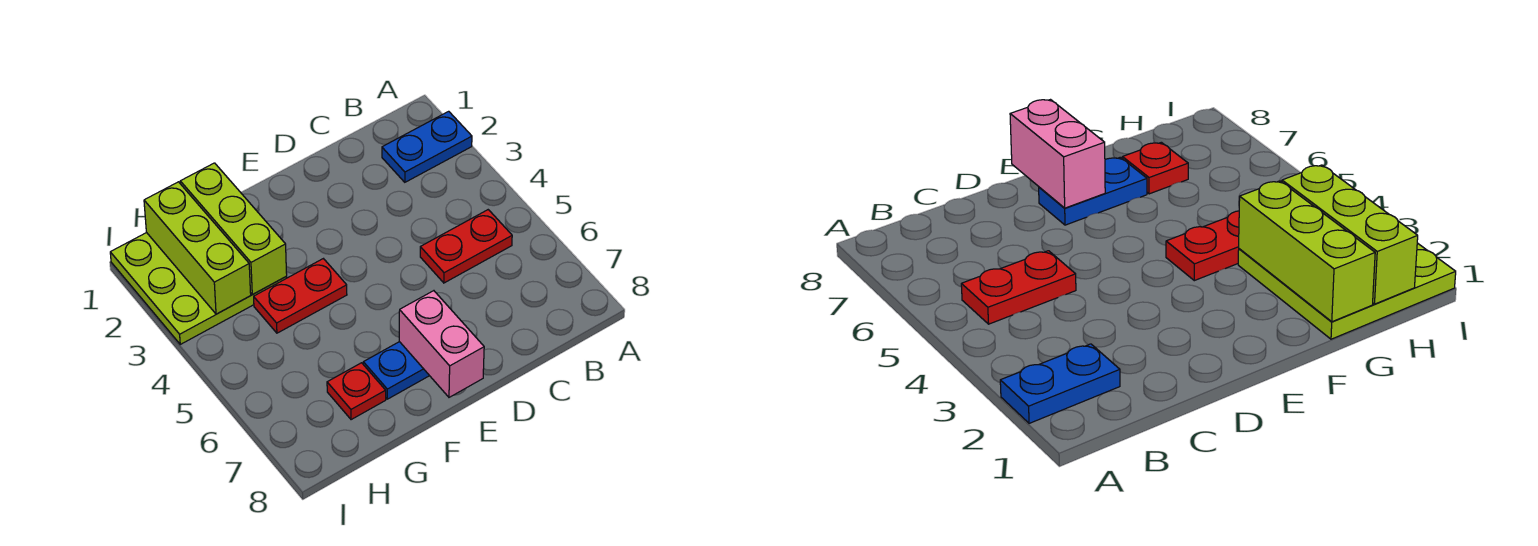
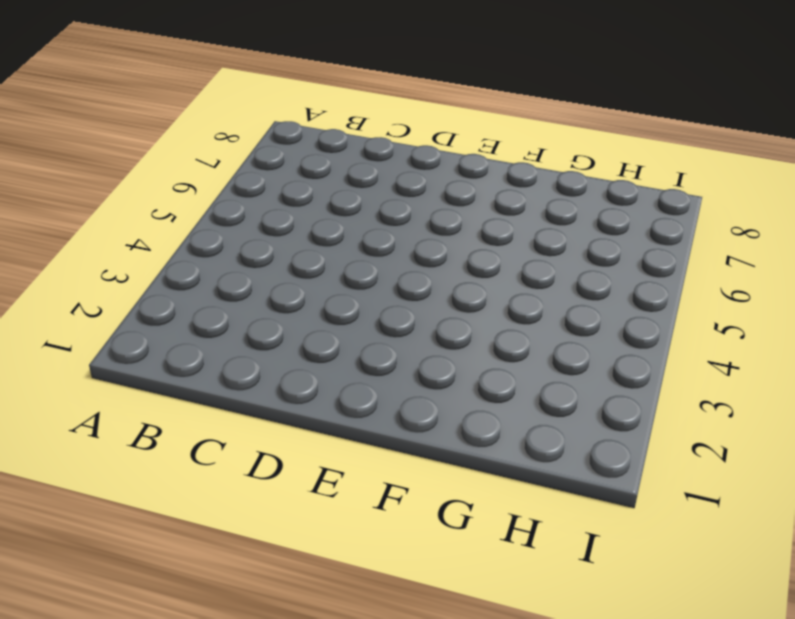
none -> blue plate A2:B2 level 1
none -> red plate B5:C5 level 1

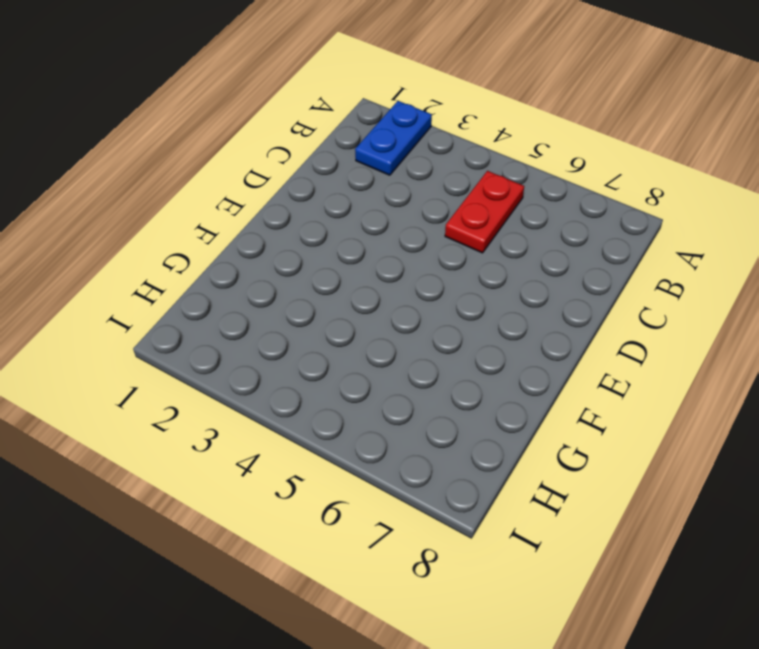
none -> blue plate E7:F7 level 1
none -> red plate F4:G4 level 1

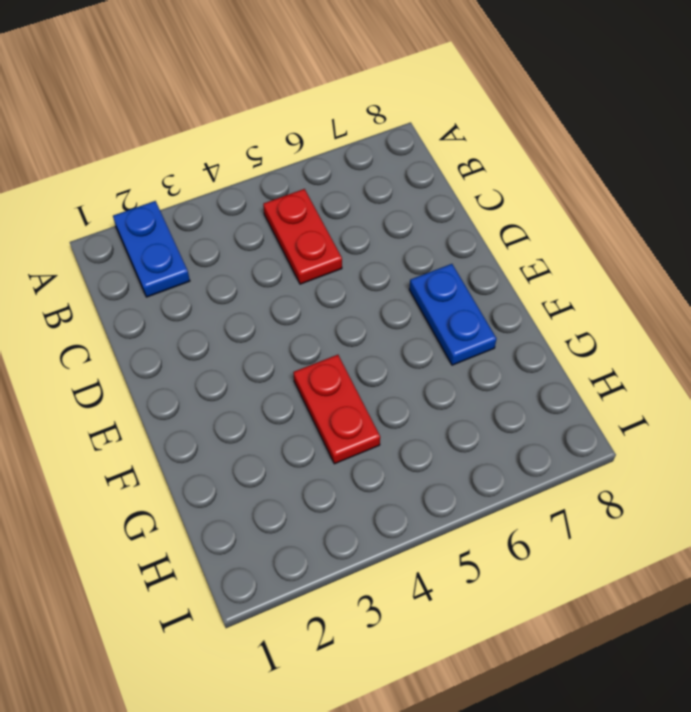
none -> lime plate G1:I3 level 1
none -> red plate G7 level 1

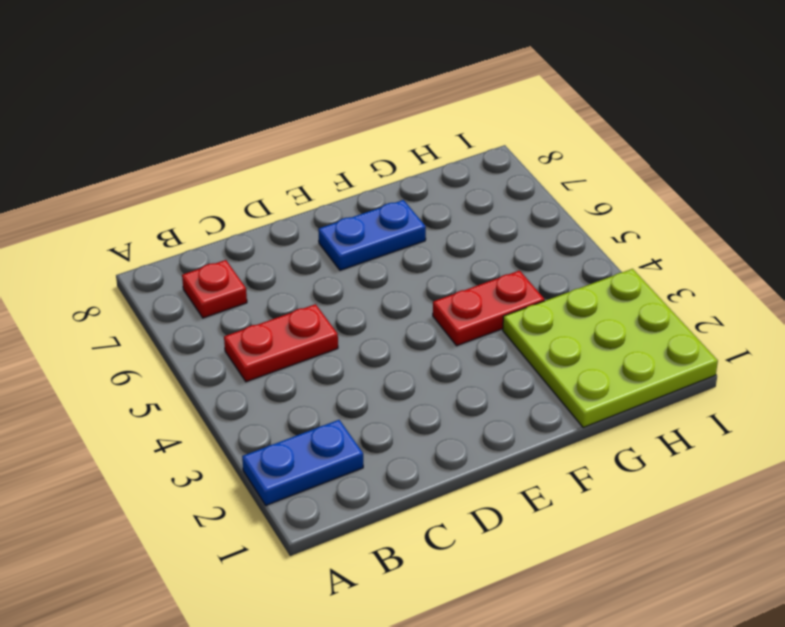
red plate B7 level 1 -> red plate G7 level 1
none -> pink brick E7:E8 level 2
none -> lime brick G1:G3 level 2

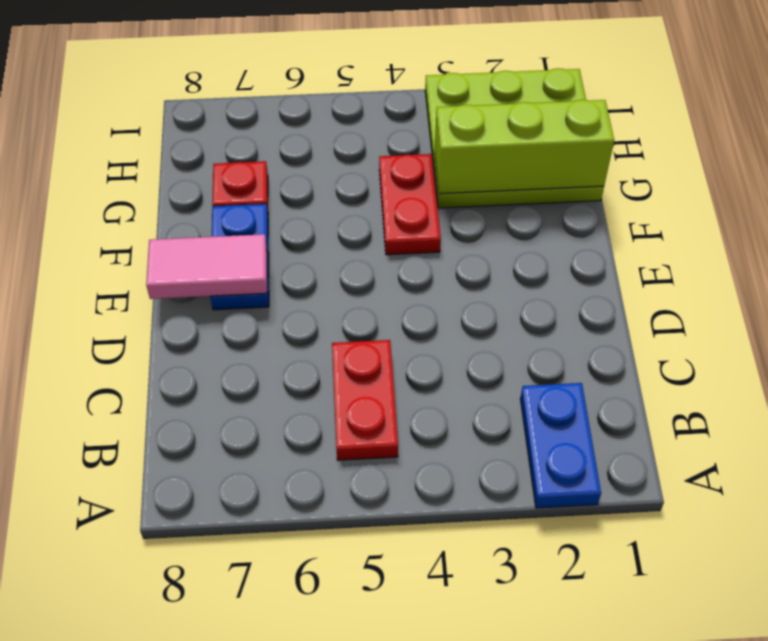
pink tile E7:E8 level 2 -> pink brick E7:E8 level 2
none -> lime brick H1:H3 level 2

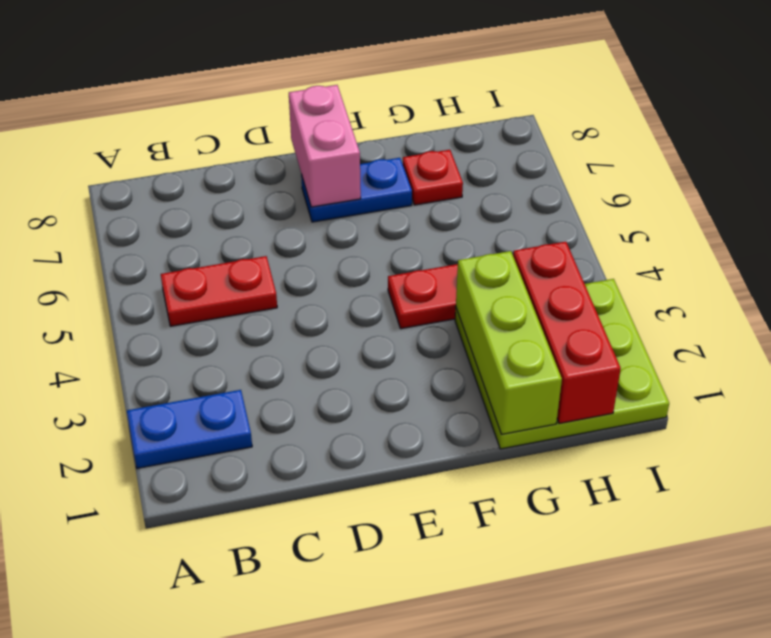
red brick H1:H3 level 2 -> lime brick H1:H3 level 2

